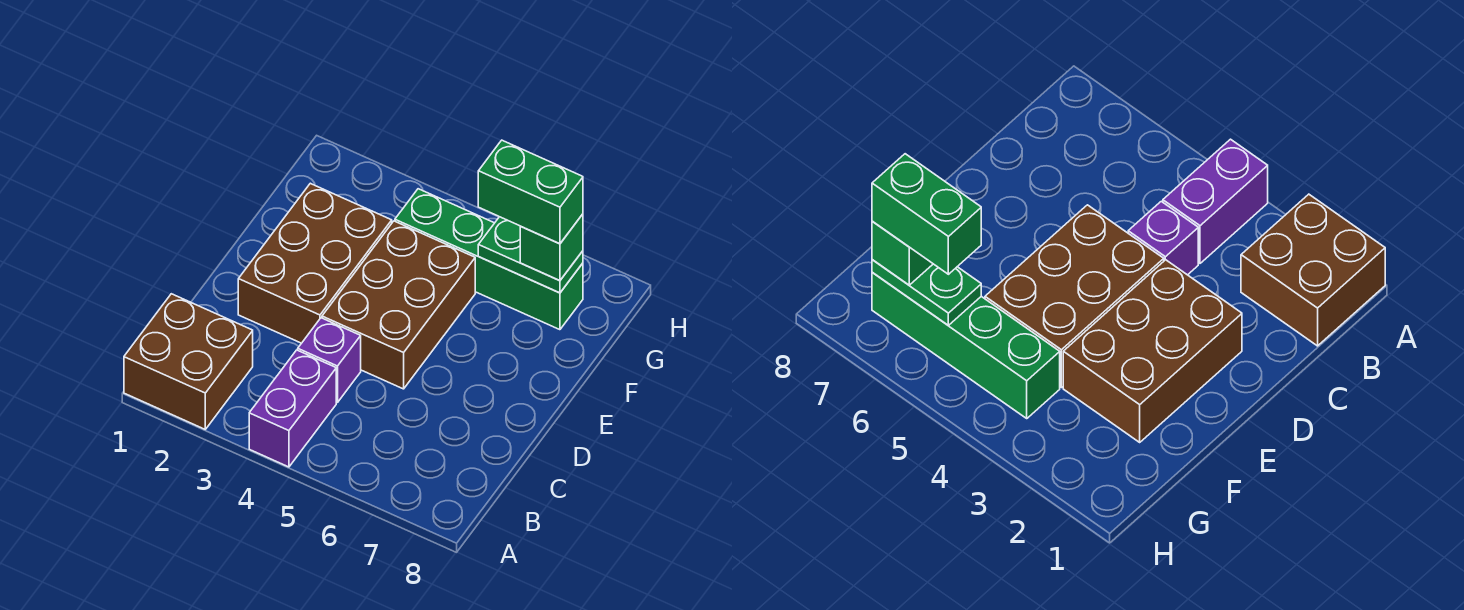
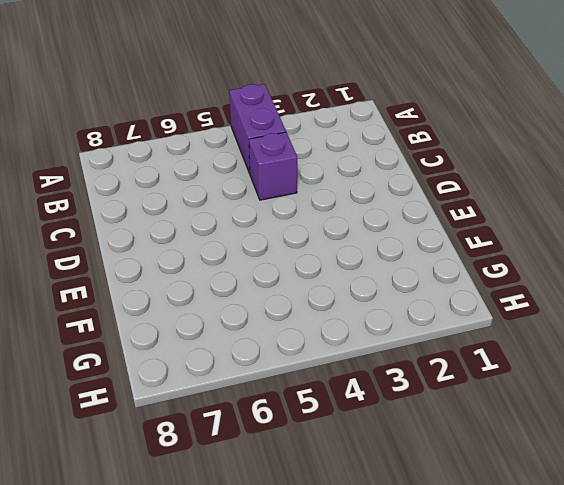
none -> brown brick A1:B2 level 1
none -> brown brick D2:F3 level 1

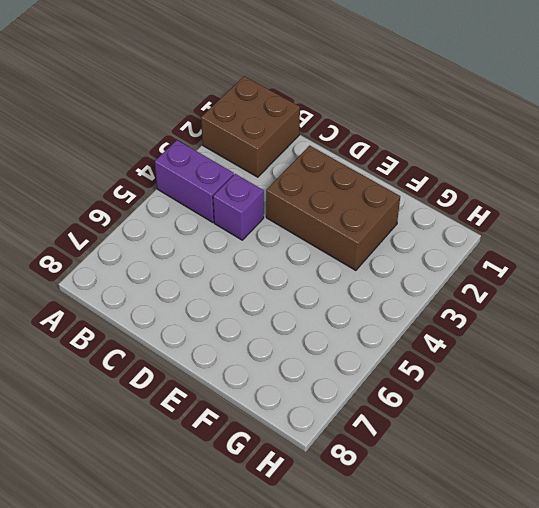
none -> brown brick D4:F5 level 1
none -> green brick G4:G7 level 1

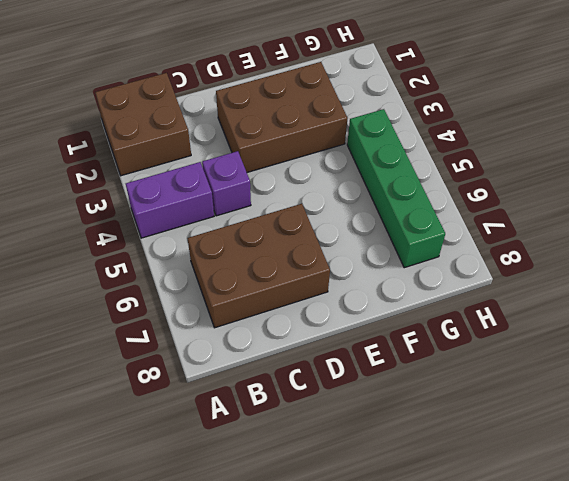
brown brick B6:D7 level 1 -> brown brick D4:F5 level 1
none -> green plate G6:G7 level 2
none -> green brick G7 level 3

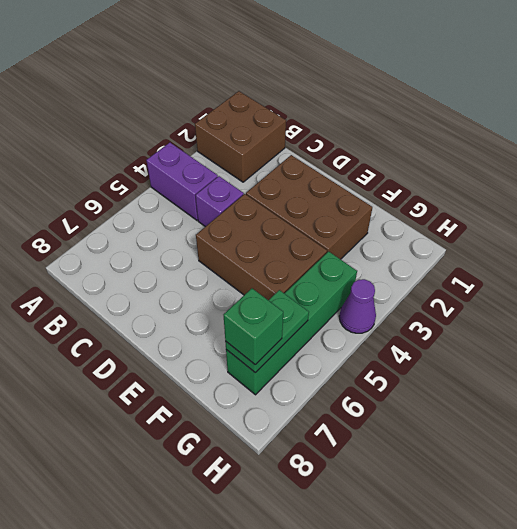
purple cone H4 level 1 -> none
none -> green brick G6:G7 level 4

